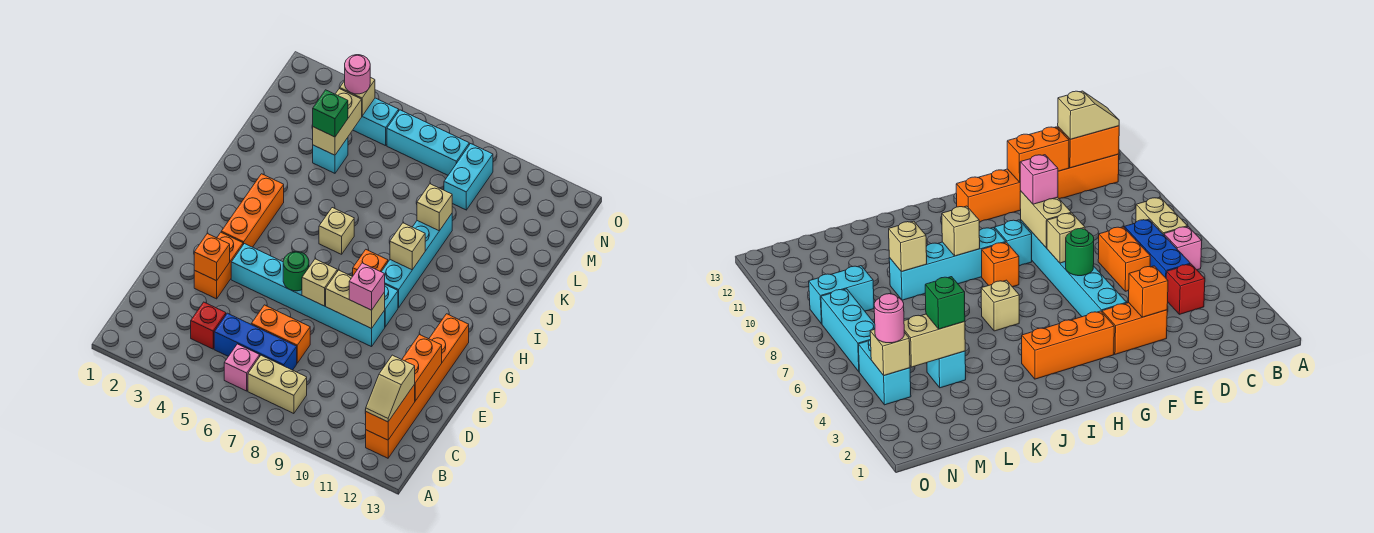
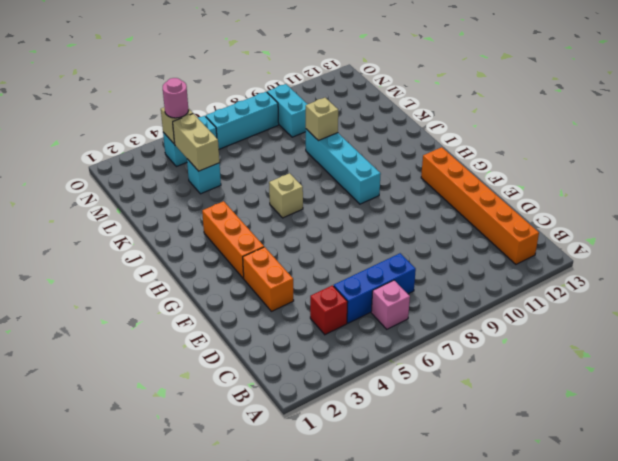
none -> tan brick B7:B8 level 1
none -> orange brick D6:D7 level 1
none -> cyan brick F4:F9 level 1
none -> cyan brick G9 level 1

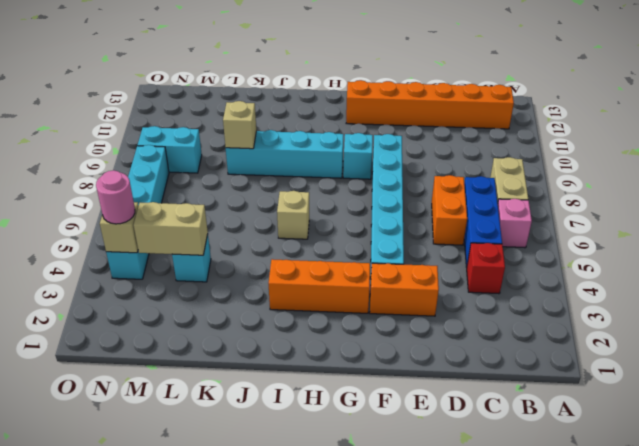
none -> orange brick H8 level 1
none -> orange brick B12:C12 level 2
none -> orange brick D12:E12 level 2
none -> orange brick E3 level 2

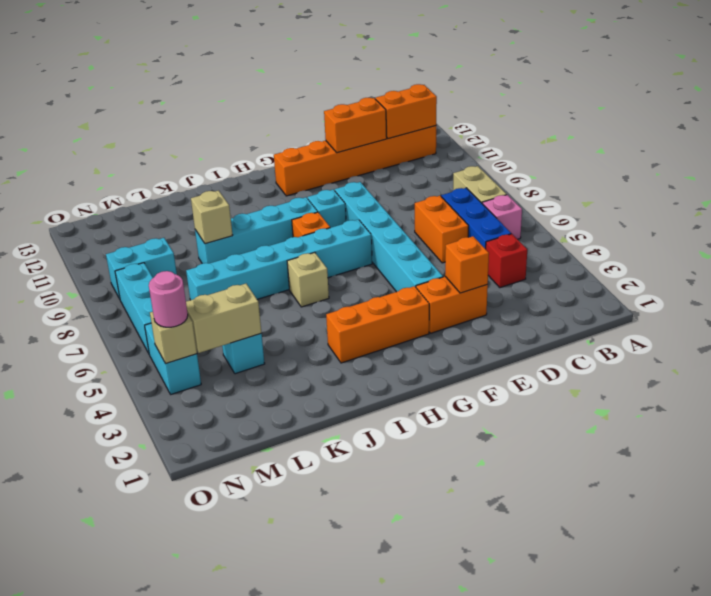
cyan brick G7:L7 level 1 -> none
none -> green round brick F6 level 2
none -> tan brick F7 level 2
none -> tan brick F8:F9 level 2
none -> tan brick I9 level 2

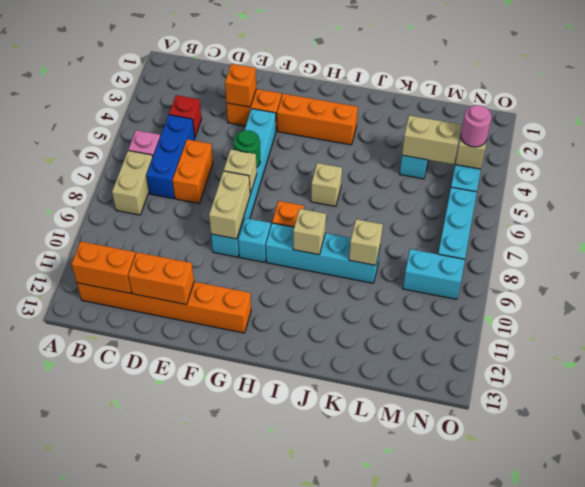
none -> tan slope B12:C12 level 3 top C
none -> pink brick F9 level 3
none -> green brick L4 level 3

